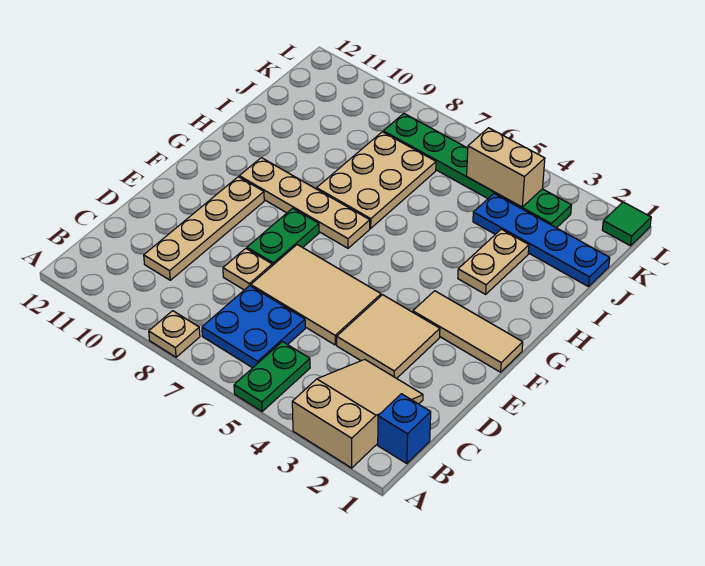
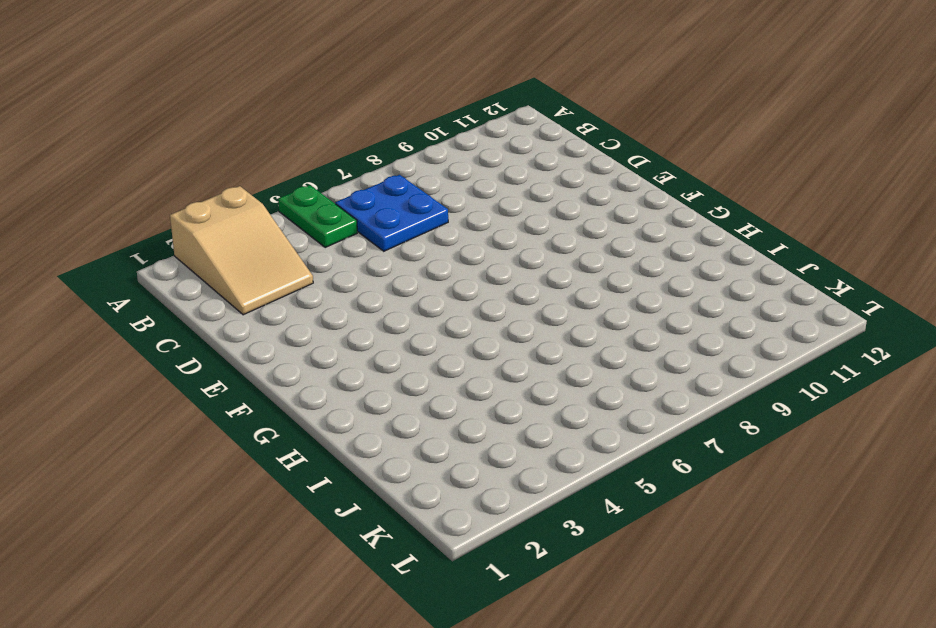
none -> tan plate A8 level 1
none -> blue brick B1 level 1
none -> tan plate C10:F10 level 1

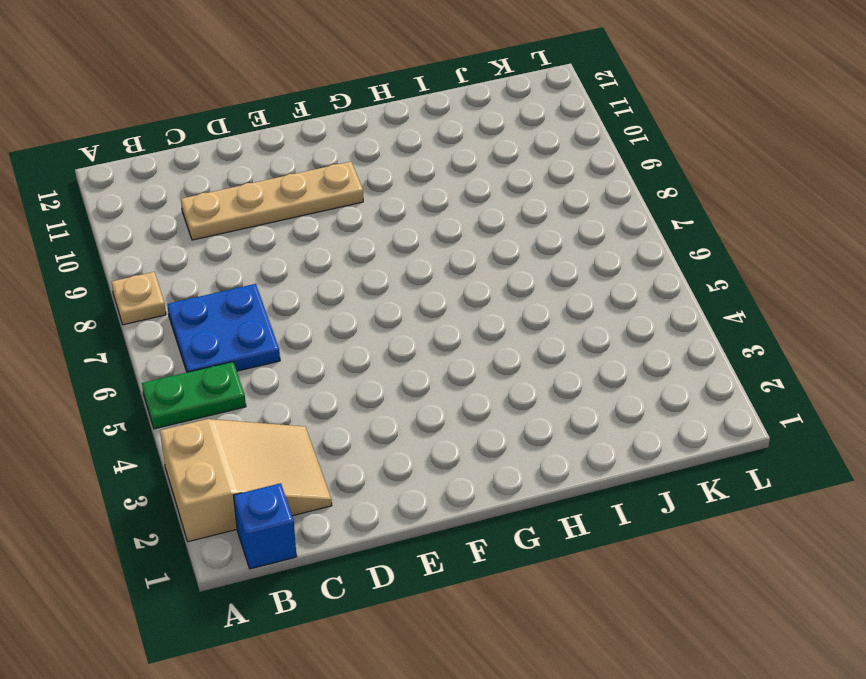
none -> tan tile D3:E4 level 1
none -> tan tile D5:E7 level 1
none -> tan plate D8 level 1

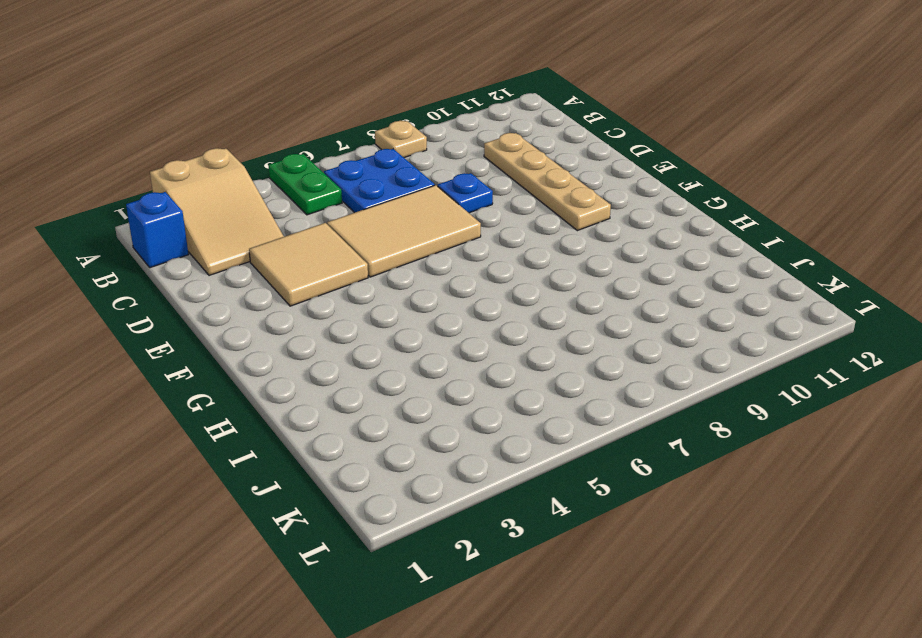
blue plate D8 level 1 -> tan plate D8 level 1
none -> green plate E8:F8 level 1
none -> tan tile F1:F3 level 1
none -> tan plate G7:G10 level 1

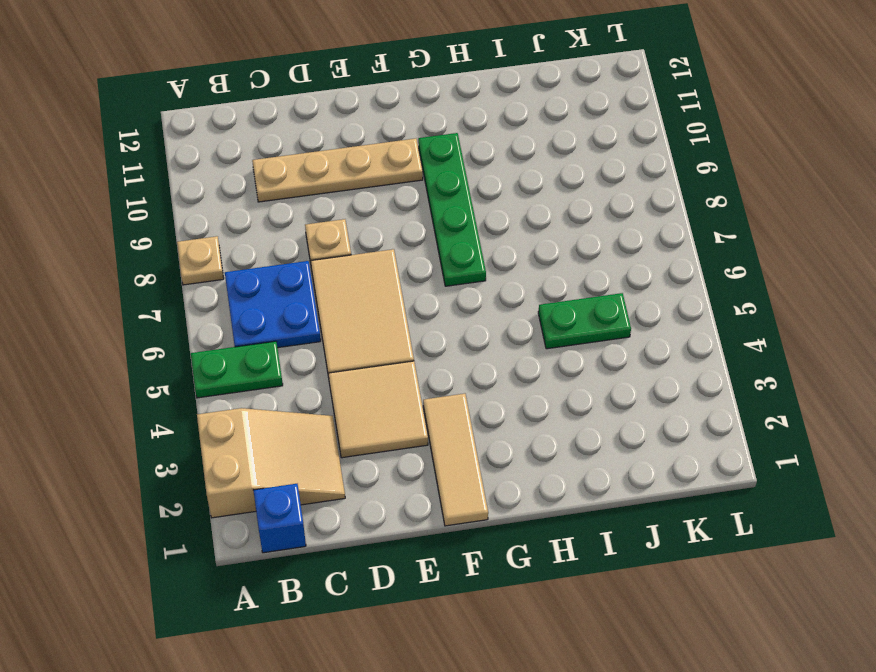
green plate G7:G10 level 1 -> tan plate G7:G10 level 1
green plate I5:J5 level 1 -> green plate E8:F8 level 1
none -> tan plate H3:I3 level 1
none -> tan plate H7:J8 level 1
none -> blue plate J1:J4 level 1

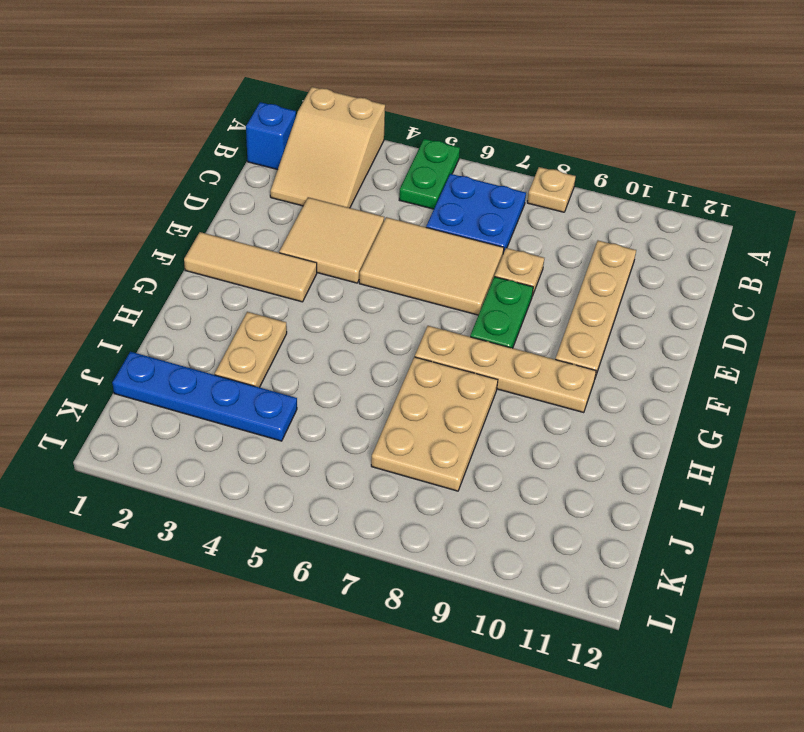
none -> green plate K3:K8 level 1
none -> green tile L1 level 1
none -> tan brick K4:K5 level 2

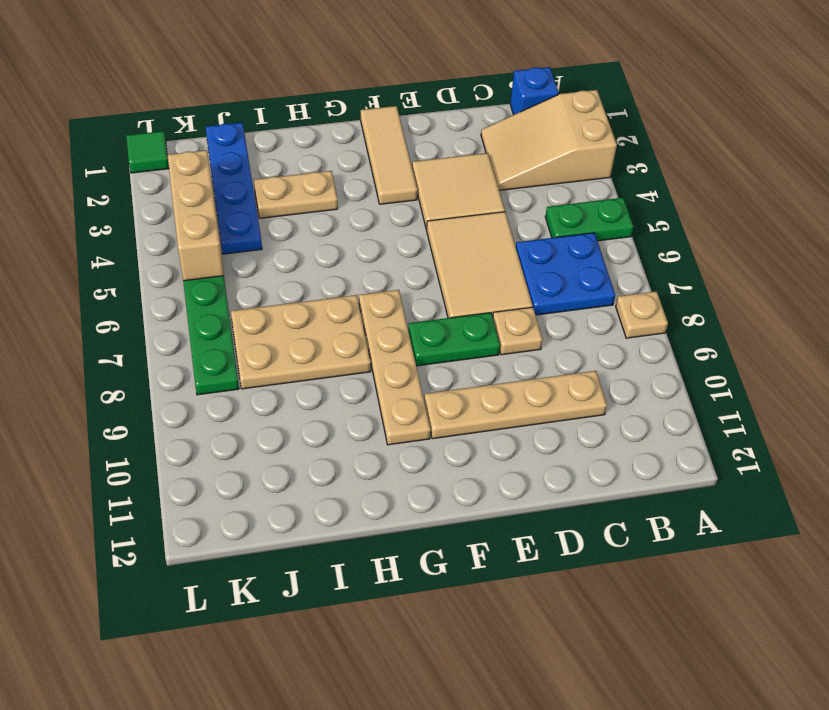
tan brick K3:K5 level 2 -> tan brick K4:K5 level 2

